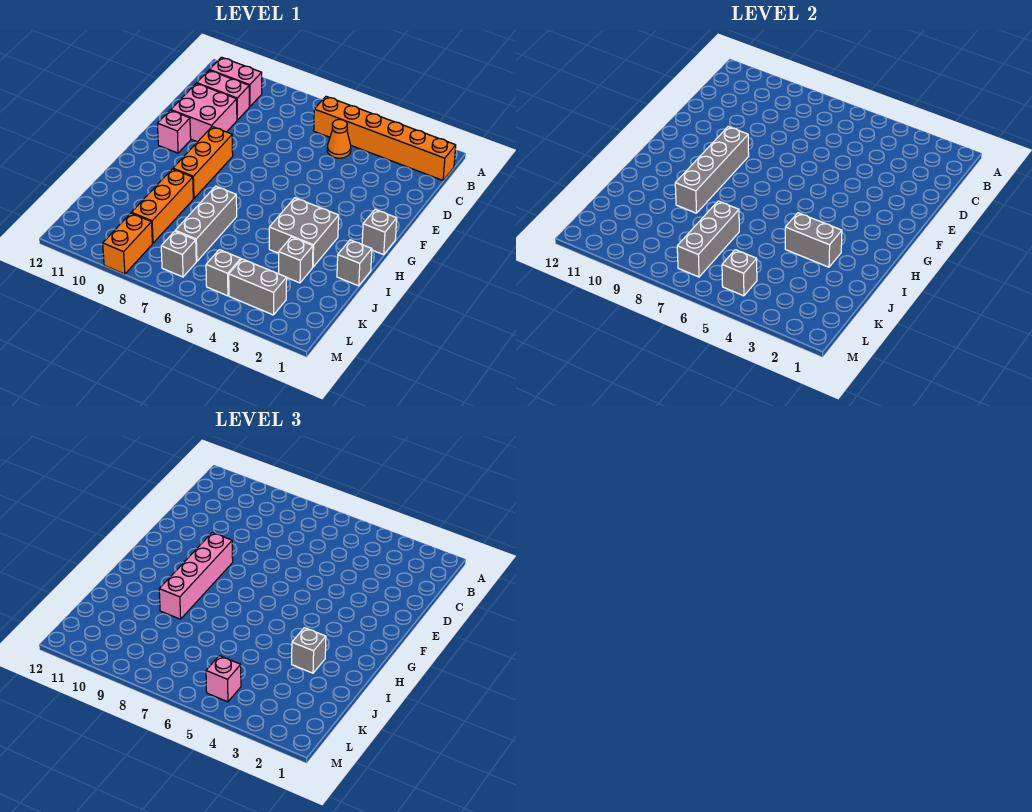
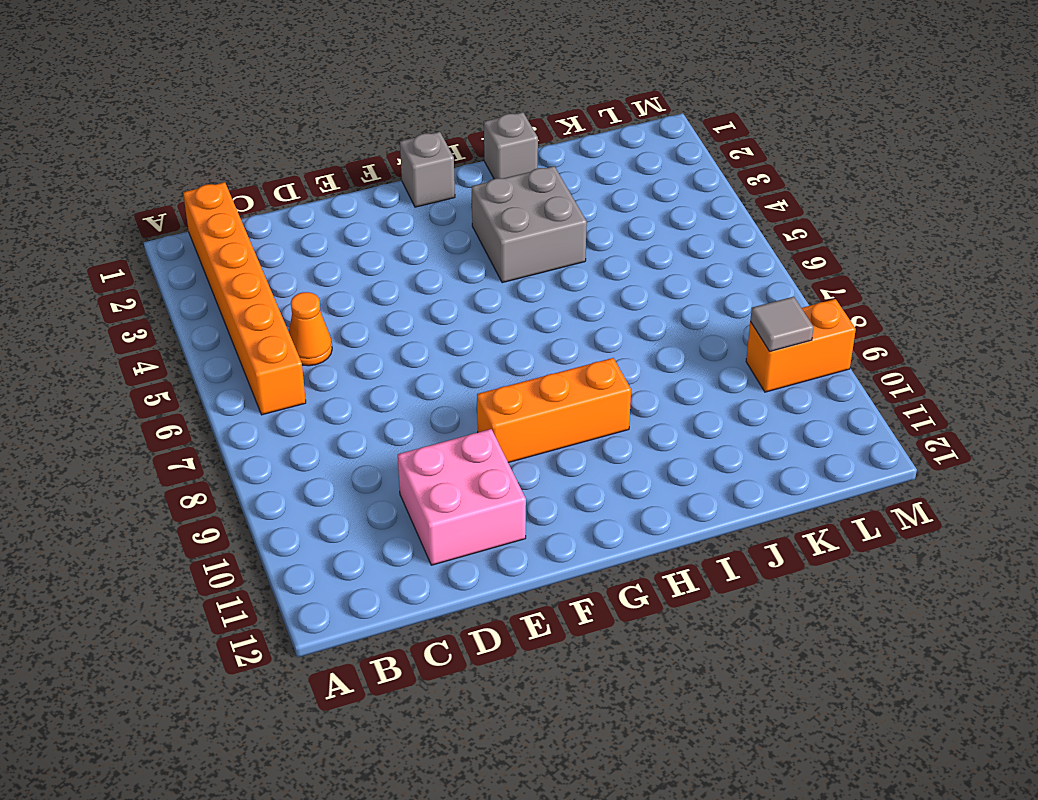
grey tile L9 level 2 -> none
none -> pink brick B10:B11 level 1
none -> pink brick C10:C11 level 1
none -> pink brick F11 level 1

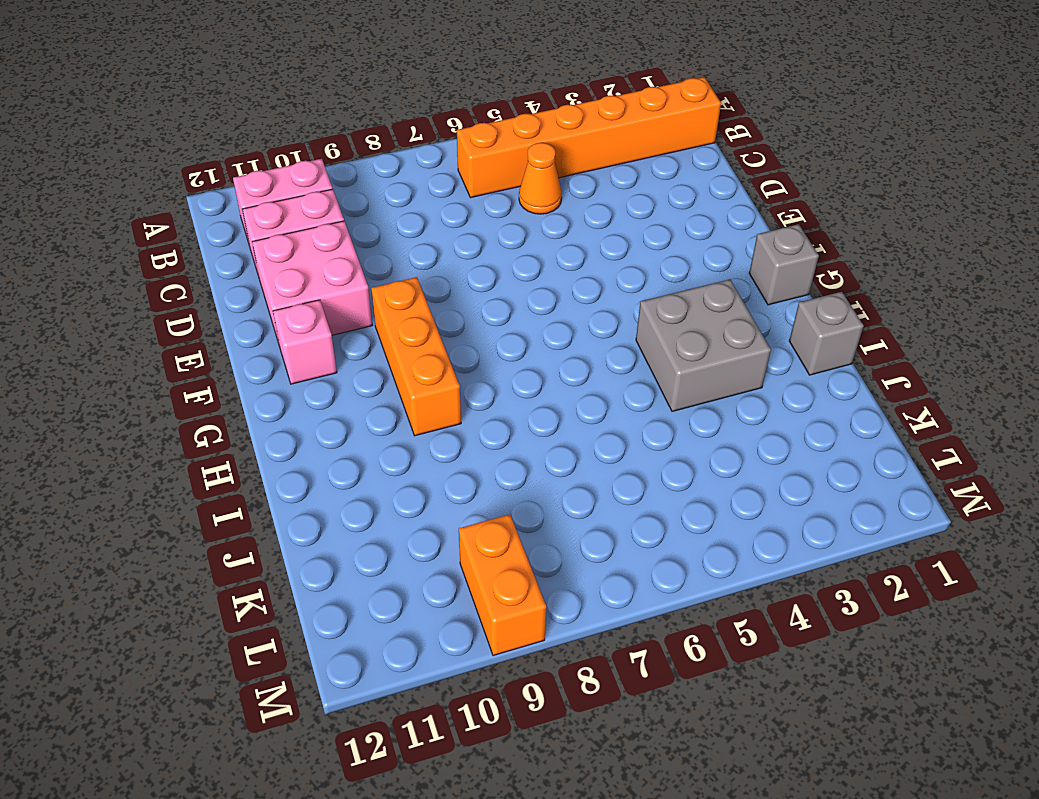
none -> grey brick I7:K7 level 1
none -> orange brick I9:K9 level 1
none -> grey brick J3 level 1

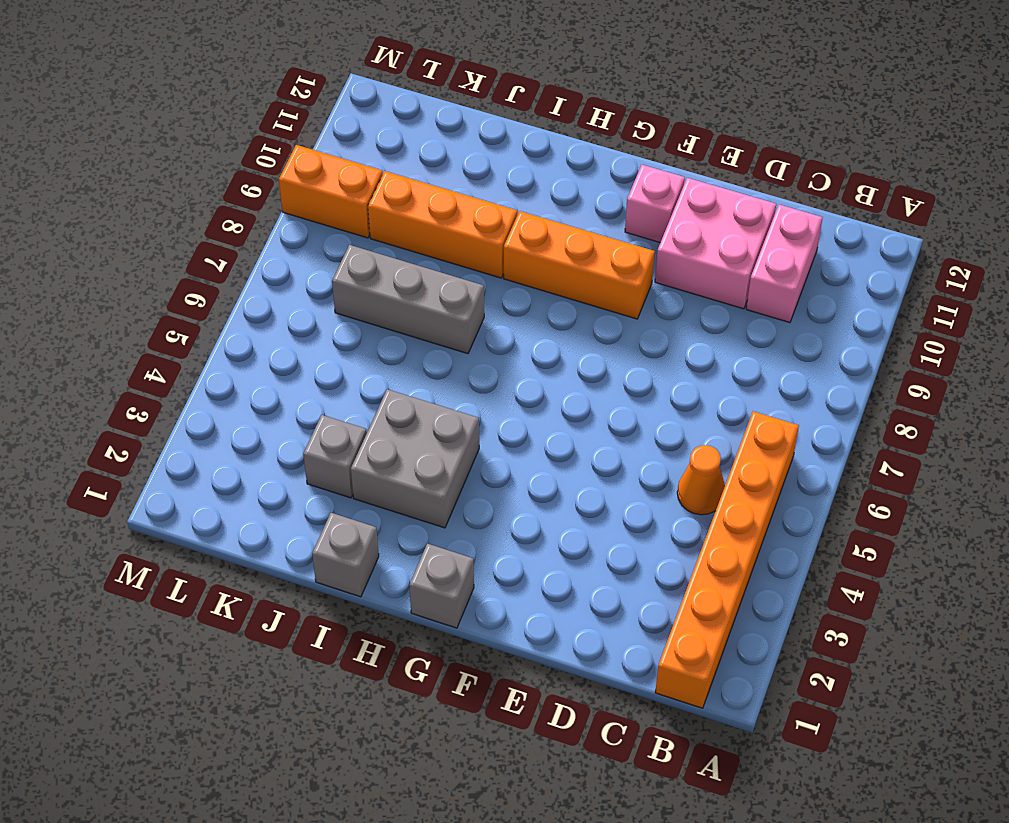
none -> pink brick B10:B11 level 1
none -> grey brick L3:L4 level 1
none -> grey brick L5 level 1

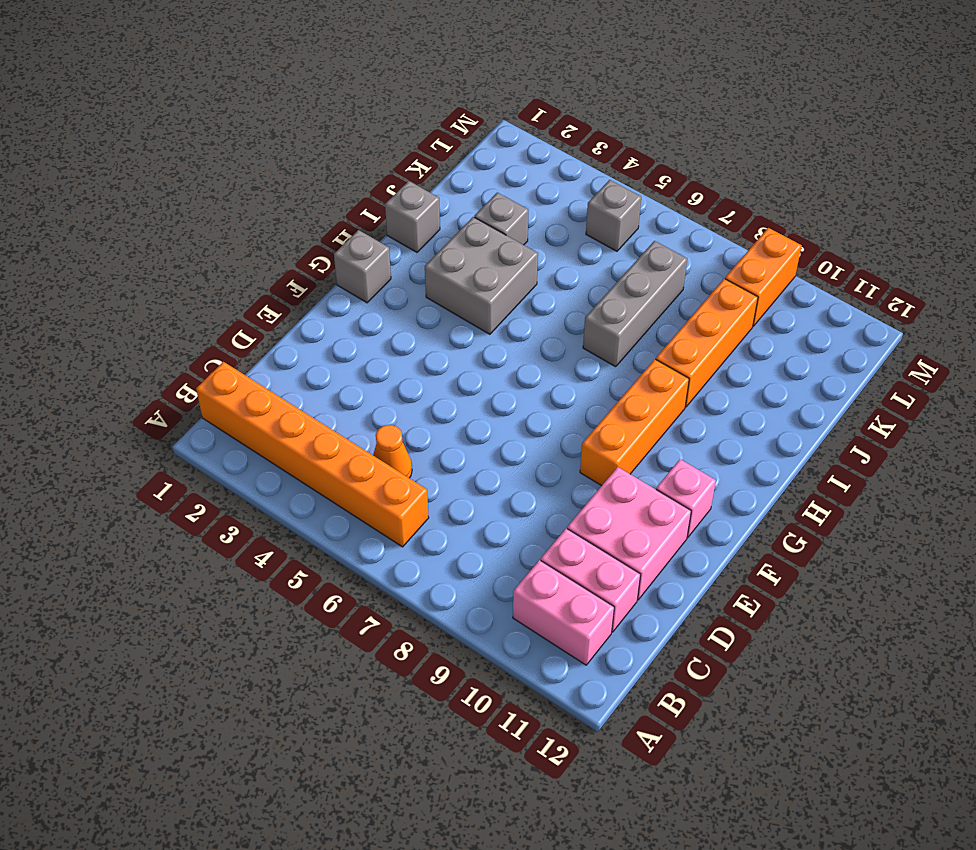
none -> grey brick L3:L4 level 1
none -> grey brick L7 level 1
none -> grey brick F9:I9 level 2

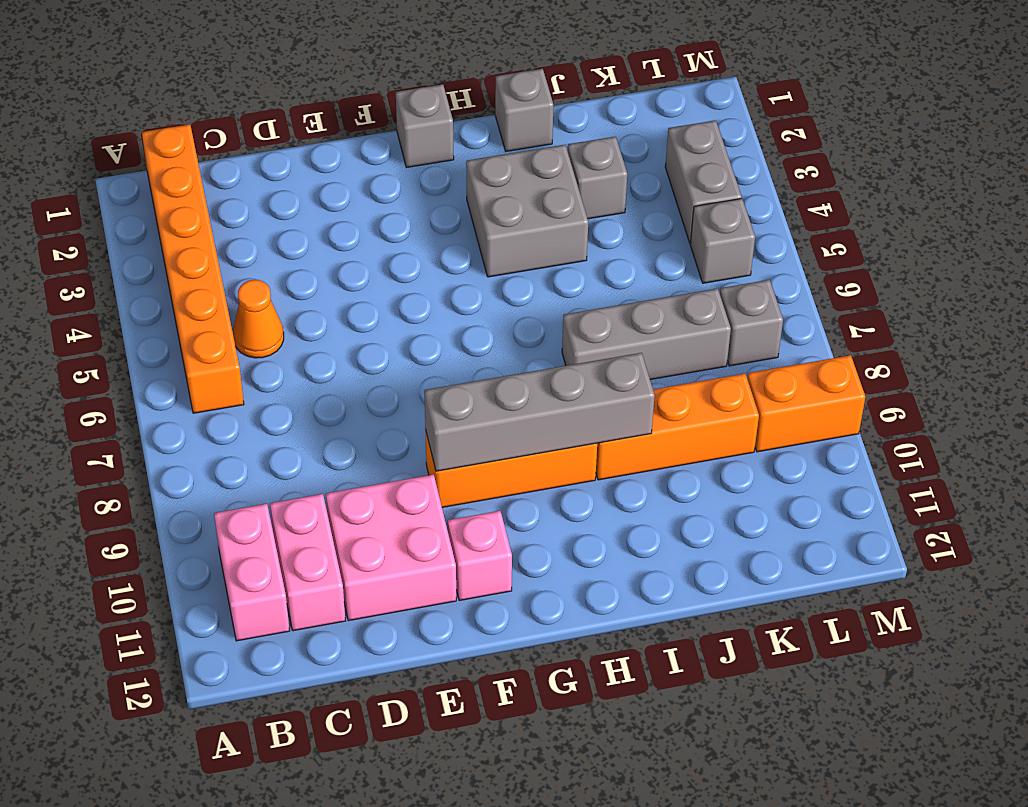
none -> grey brick I3:I4 level 2
none -> grey brick J7:L7 level 2
none -> grey brick L5 level 2

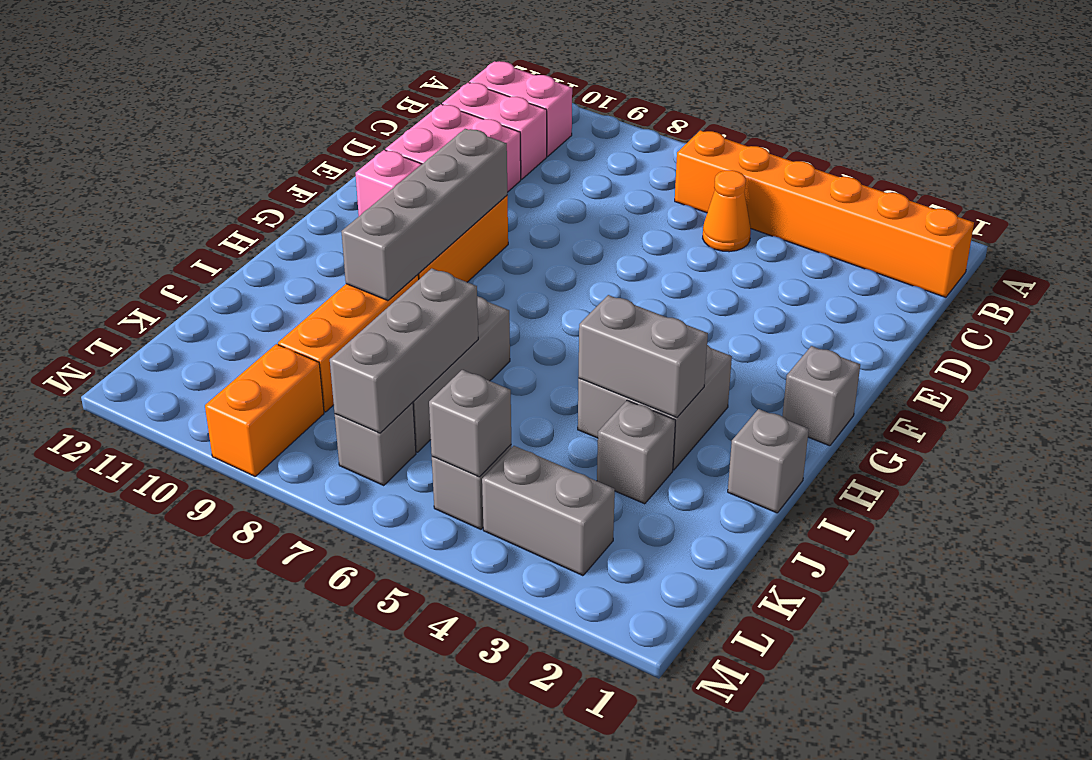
none -> pink brick F9:I9 level 3
none -> grey brick I3 level 3
none -> pink brick L5 level 3

